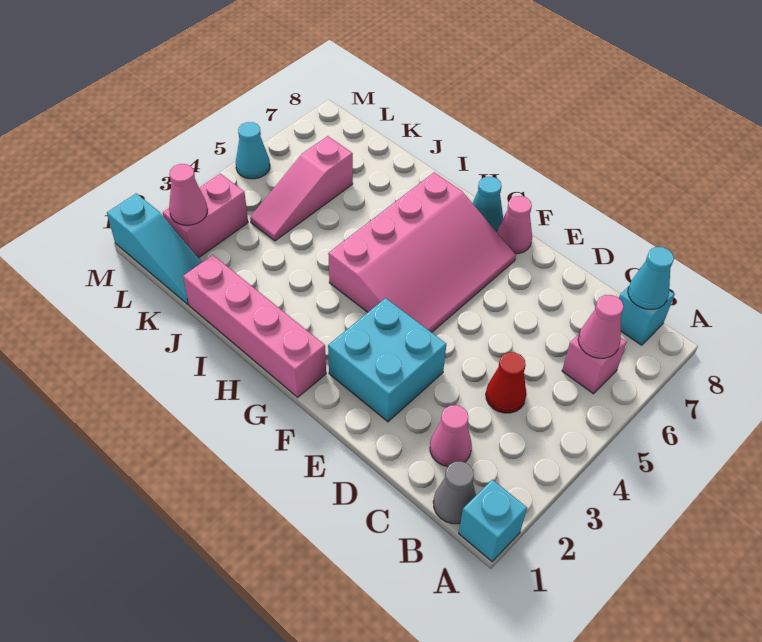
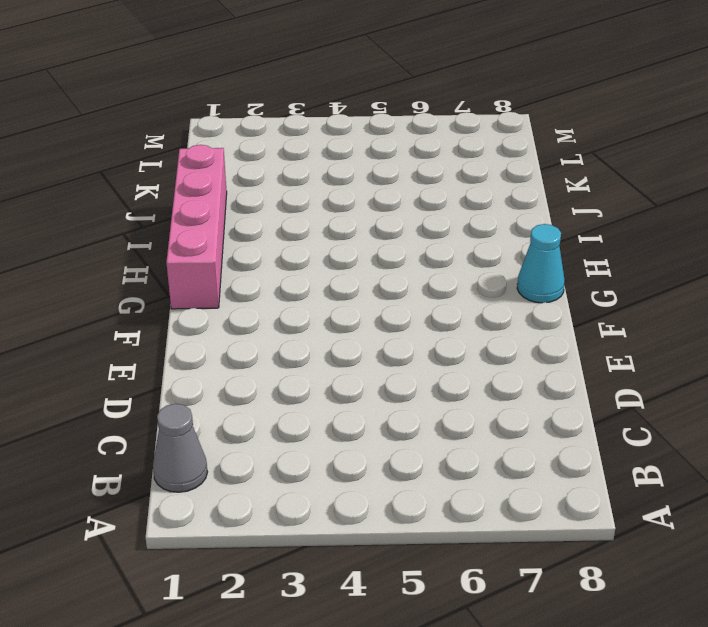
none -> cyan brick A1 level 1
none -> pink brick B6 level 1
none -> cyan brick B8 level 1

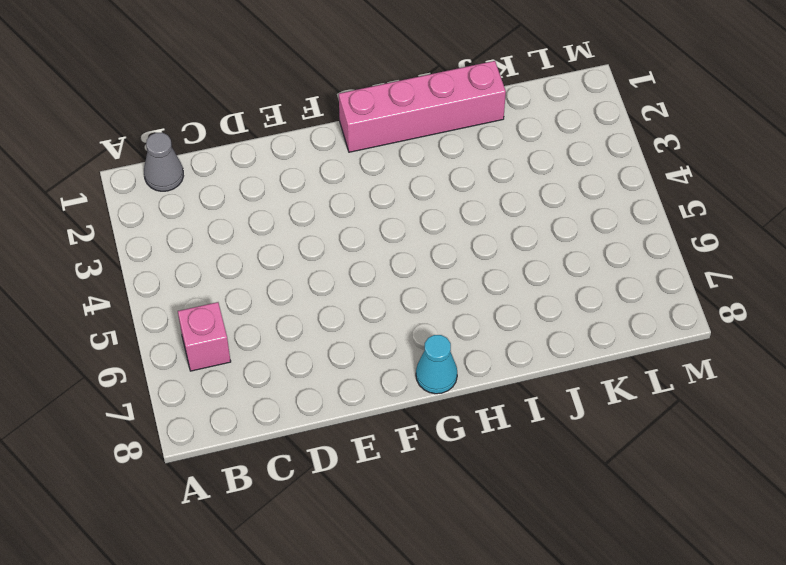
none -> cyan brick A1 level 1
none -> cyan brick B8 level 1
none -> pink cone C2 level 1

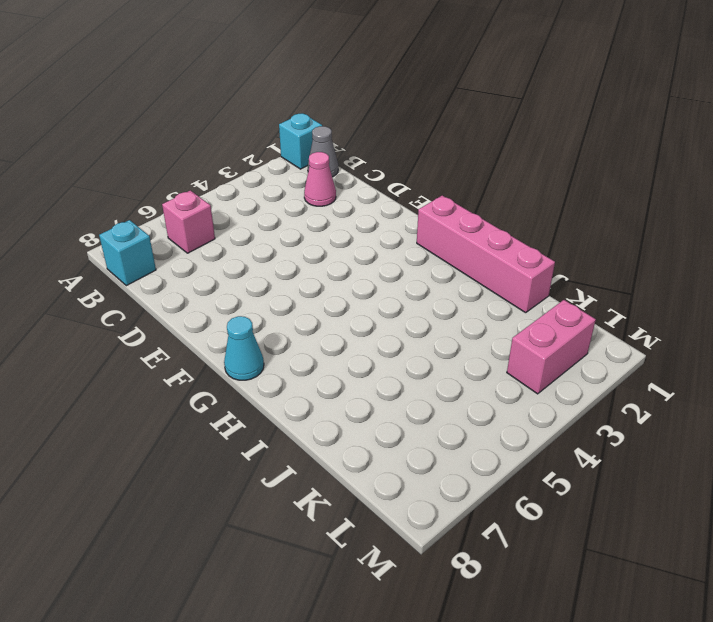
none -> red cone C4 level 1
none -> cyan brick E2:F3 level 1
none -> pink slope F4:H7 level 1 top H

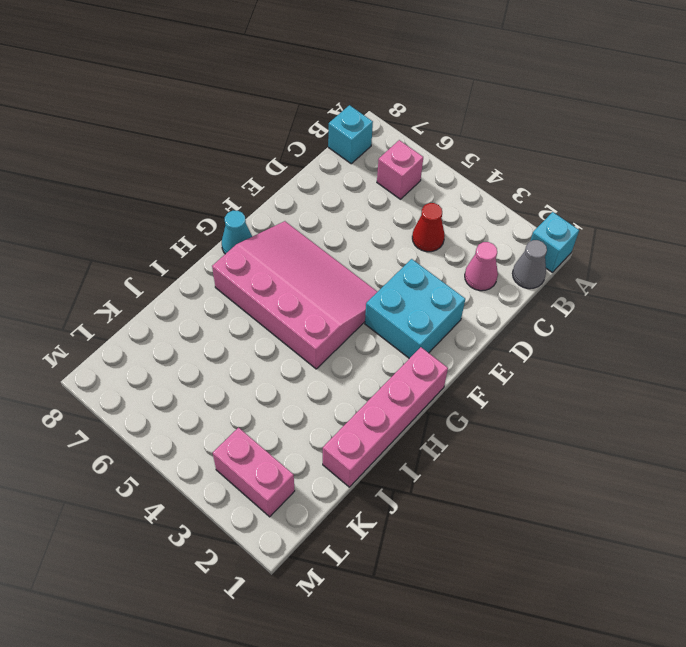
none -> pink cone F8 level 1
none -> cyan slope K1:M1 level 1 top M
none -> pink slope K4:K6 level 1 top 6

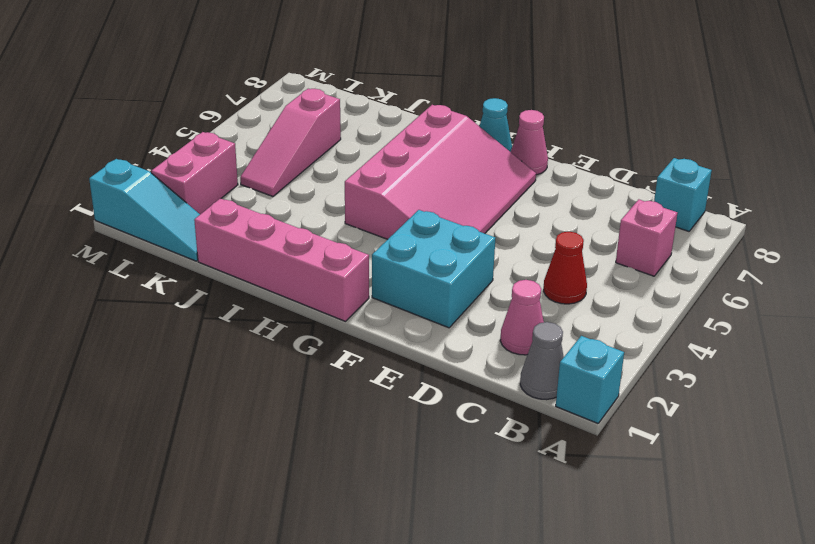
none -> cyan cone M5 level 1
none -> pink cone B6 level 2
none -> cyan cone B8 level 2

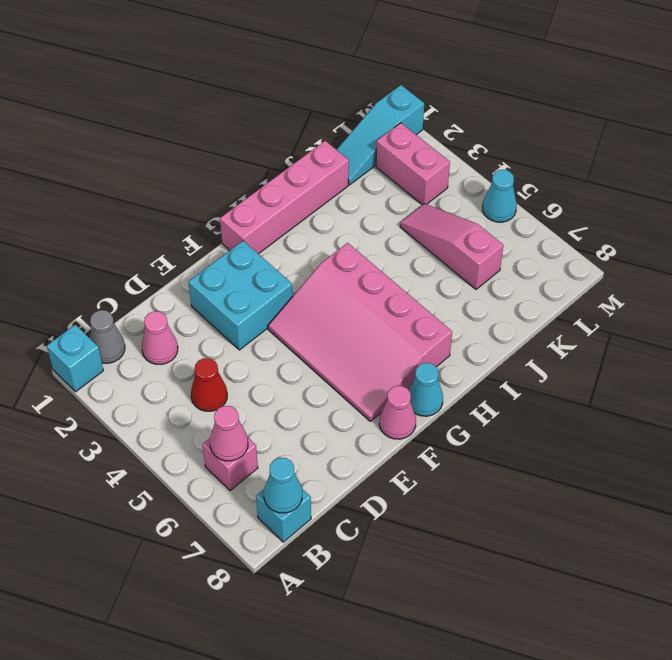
none -> pink cone L2 level 2

